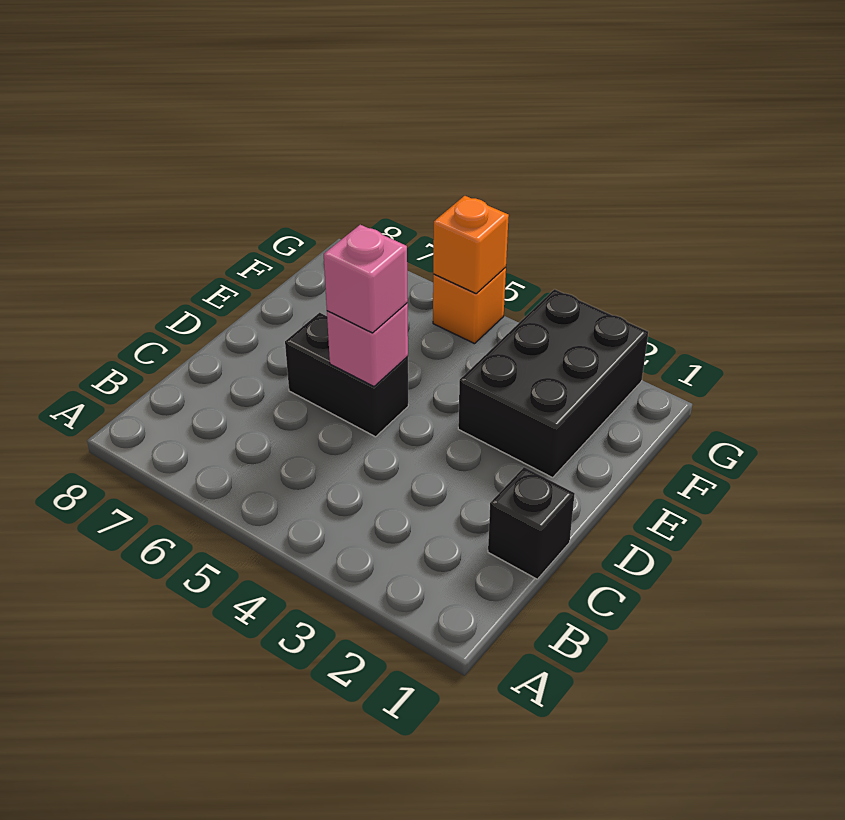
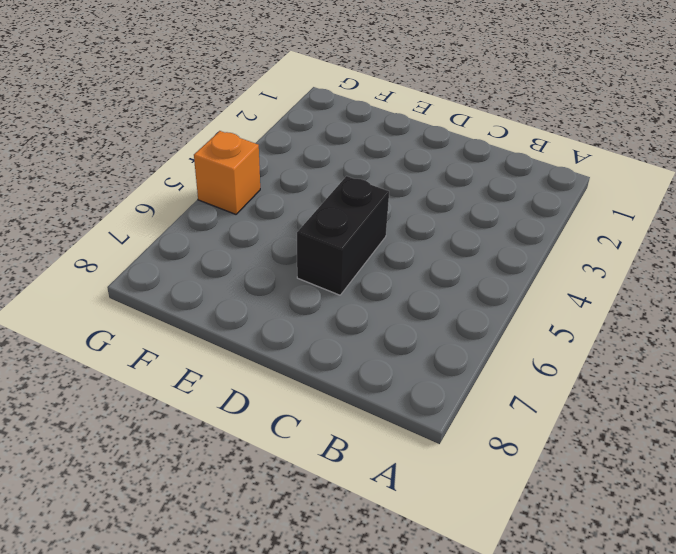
none -> black brick C1 level 1
none -> black brick E2:G3 level 1

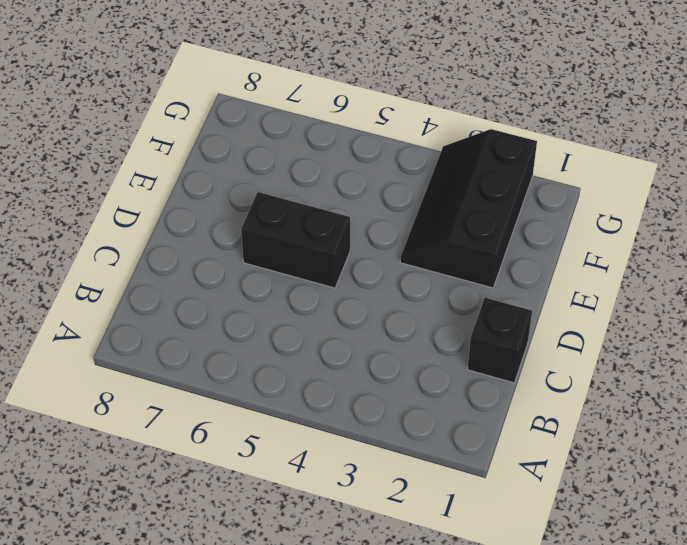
black slope E2:G3 level 1 top 2 -> black brick E2:G3 level 1
none -> orange brick G5 level 1
none -> pink brick D5 level 2

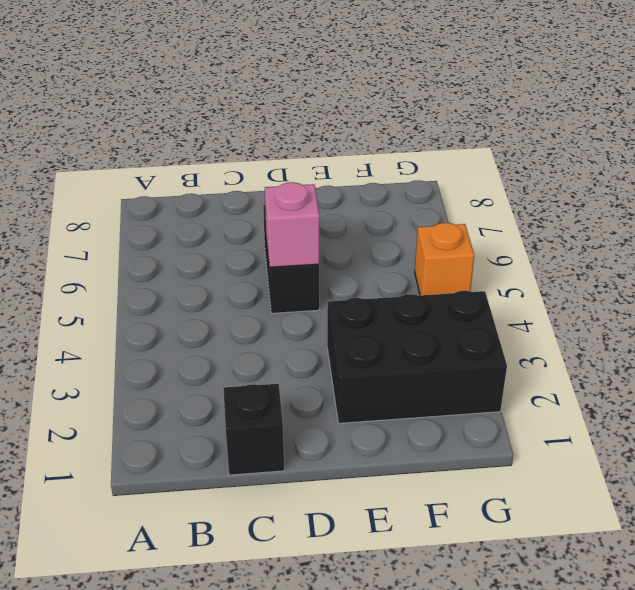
none -> orange brick G5 level 2
none -> pink brick D5 level 3

